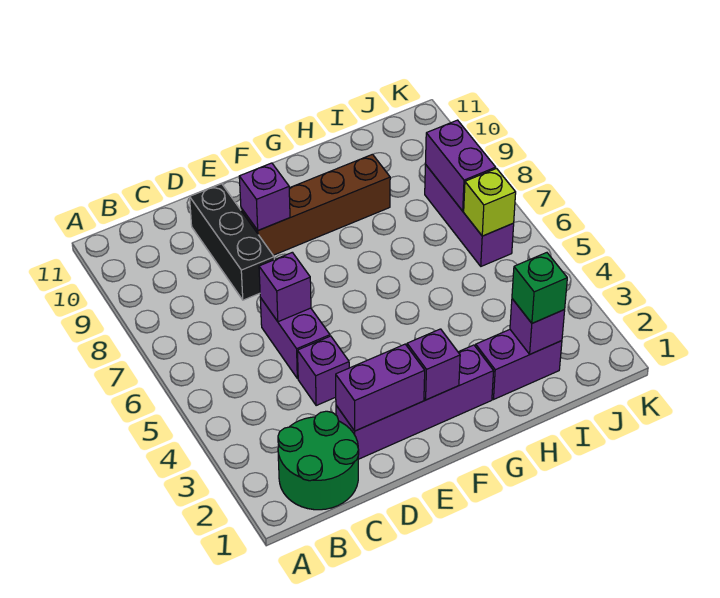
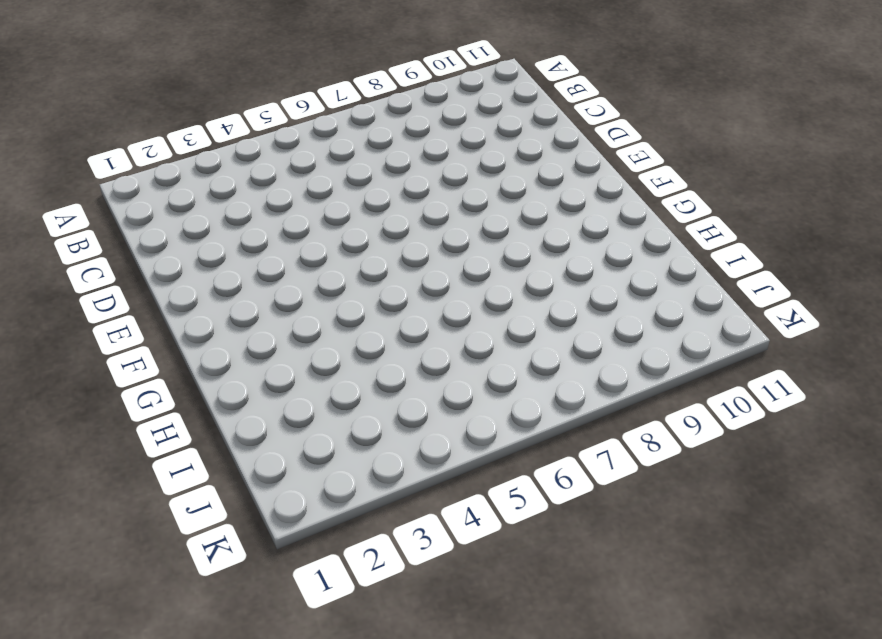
none -> green round brick B1:C2 level 1
none -> purple brick D2:G2 level 1
none -> purple brick D4 level 1

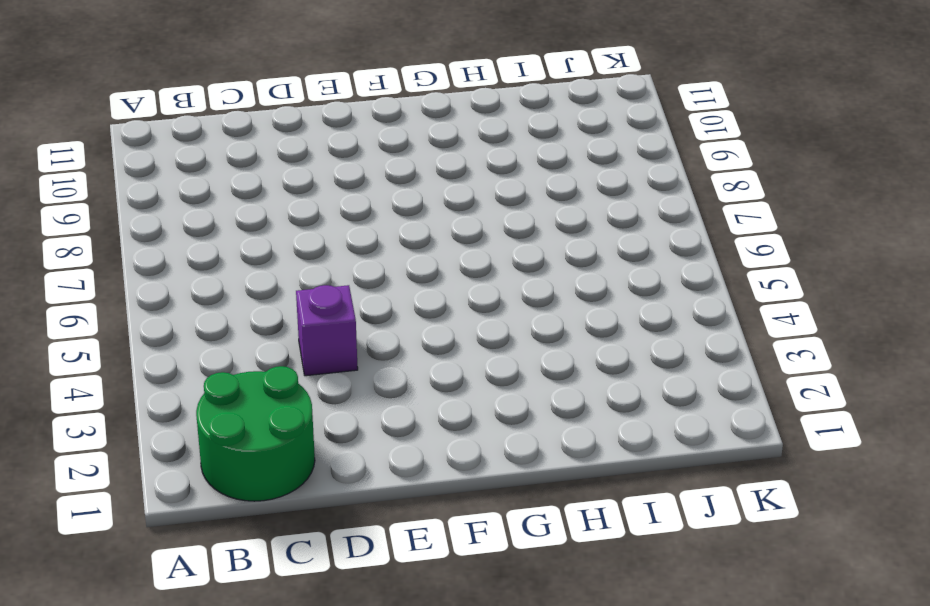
none -> purple brick D2:G2 level 1
none -> purple brick D5:D6 level 1
none -> black brick D8:D10 level 1

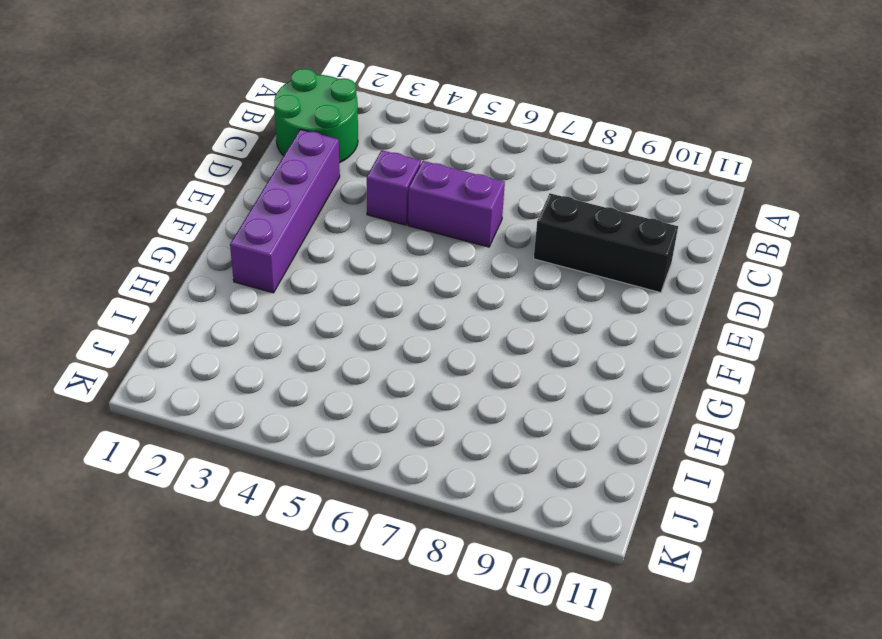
none -> brown brick E9:H9 level 1
none -> purple brick H2:I2 level 1
none -> purple brick J6:J8 level 1

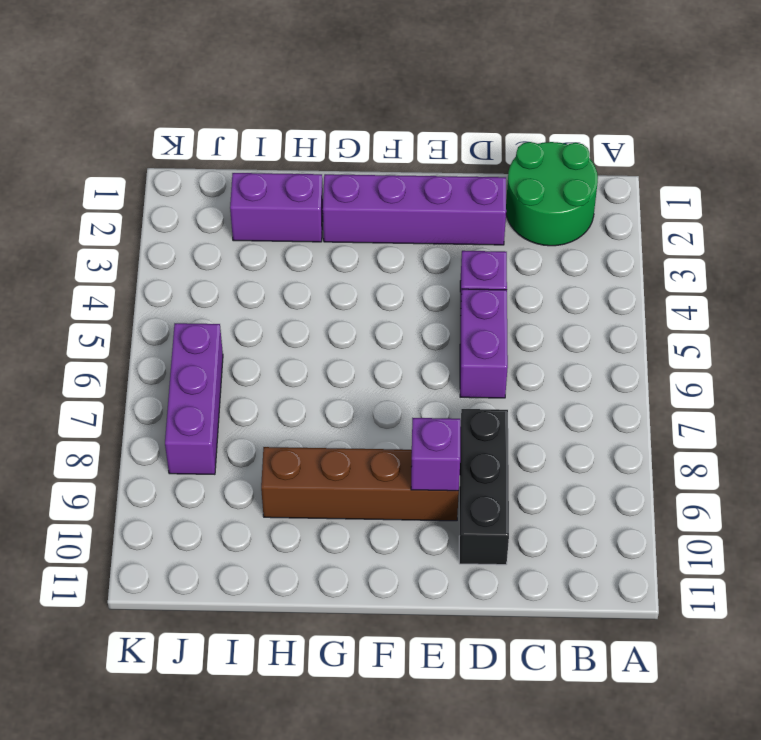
none -> purple brick D2:E2 level 2
none -> purple brick D6 level 2
none -> purple brick F2 level 2

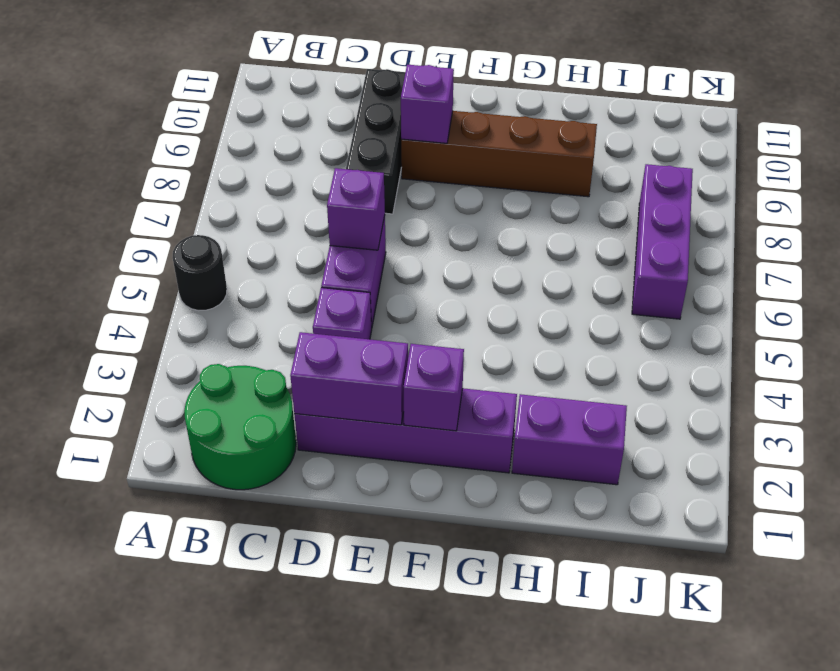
black round brick A5 level 1 -> none
none -> purple brick I2 level 2
none -> lime brick J6 level 2
none -> purple brick J7:J8 level 2

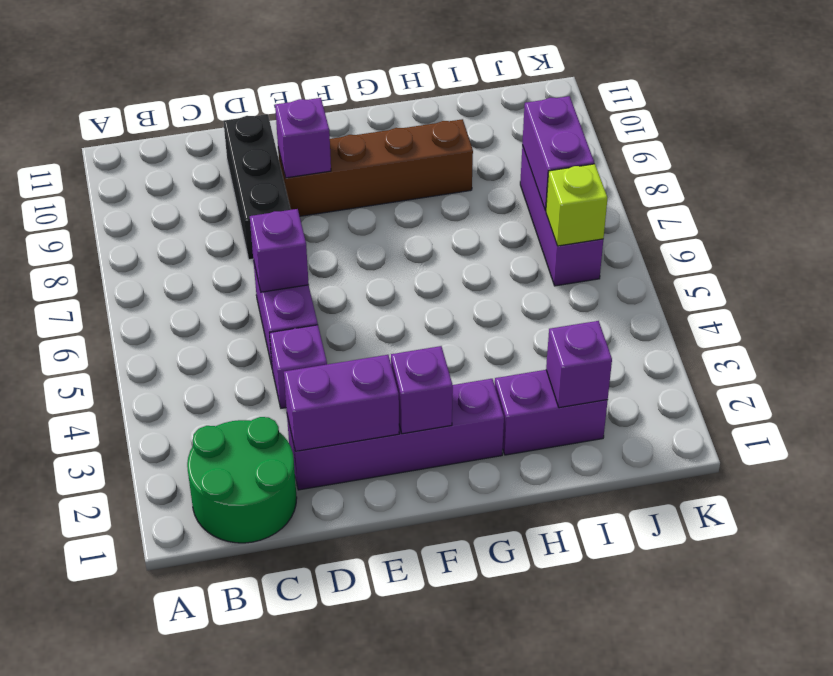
none -> green brick I2 level 3

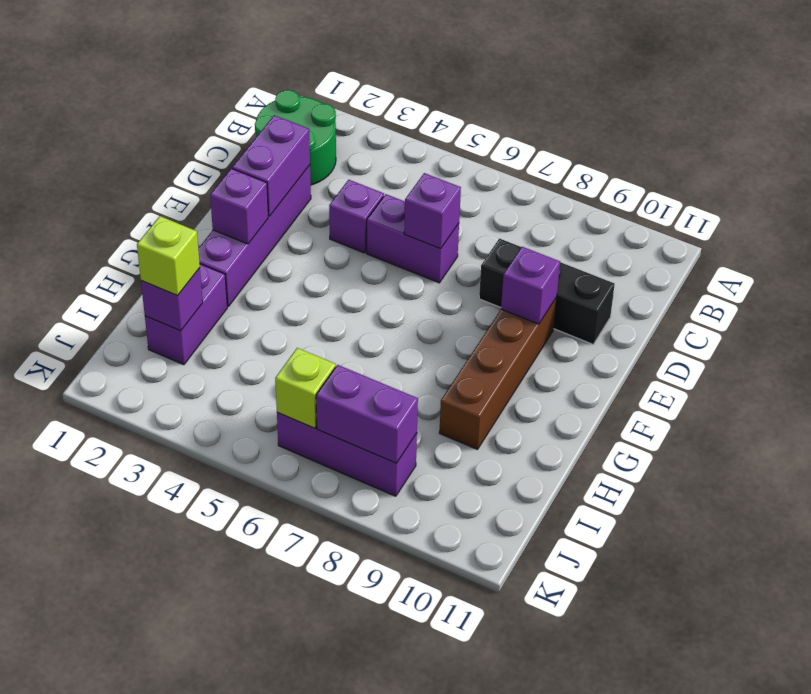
lime brick I2 level 3 -> green brick I2 level 3

